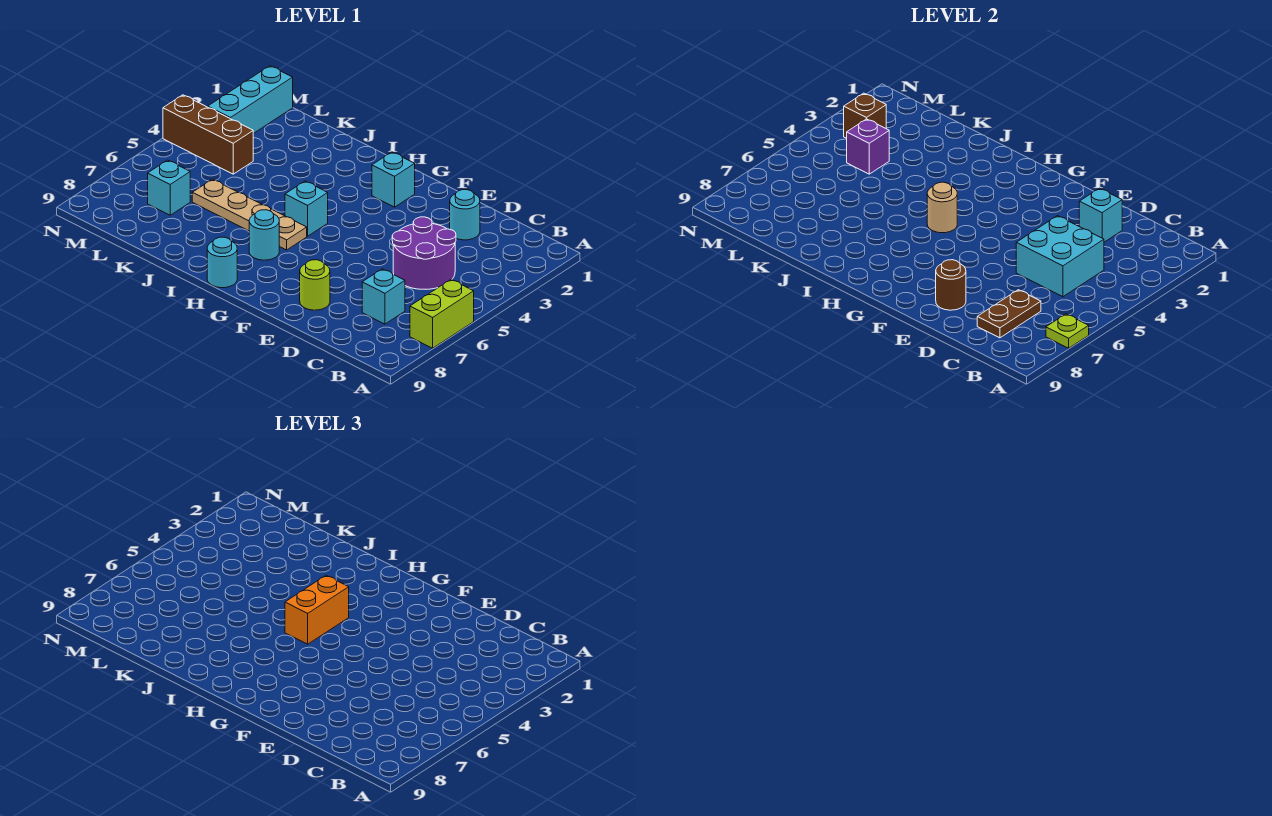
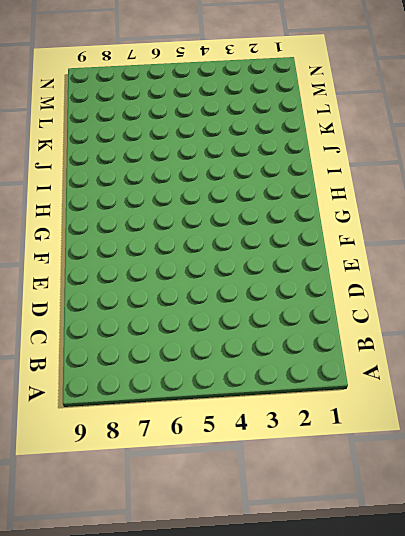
none -> lime brick A6:A7 level 1
none -> purple round brick C4:D5 level 1
none -> cyan brick C7 level 1

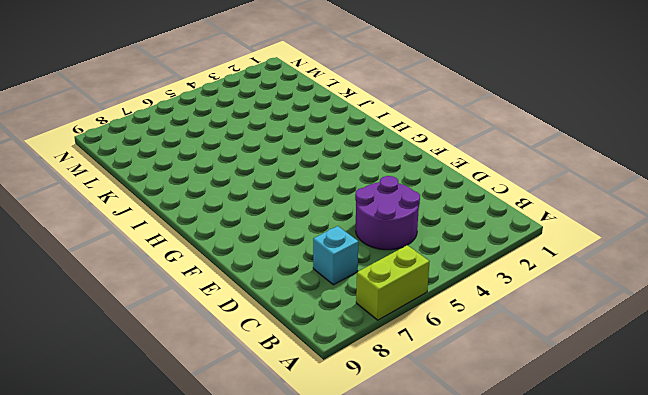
none -> cyan round brick D2 level 1
none -> lime round brick E8 level 1
none -> cyan brick G2 level 1

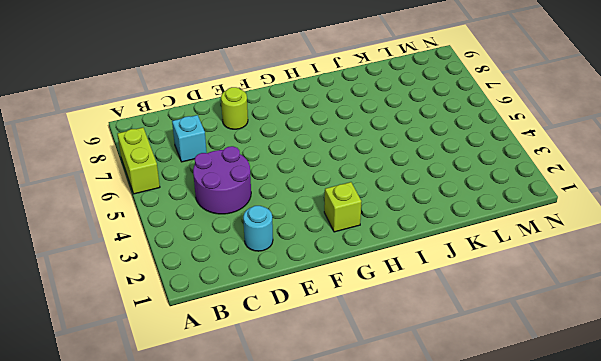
lime brick G2 level 1 -> cyan brick G2 level 1
none -> cyan brick H5 level 1
none -> tan plate H6:K6 level 1
none -> cyan round brick H7 level 1

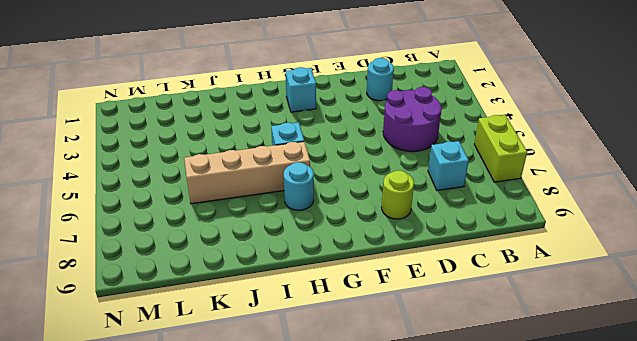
tan brick H6:K6 level 1 -> tan plate H6:K6 level 1
none -> cyan round brick H9 level 1
none -> brown brick L4:N4 level 1
none -> cyan brick L7 level 1

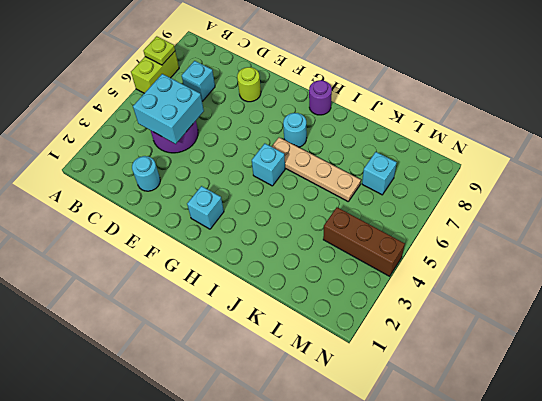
purple round brick H9 level 1 -> cyan round brick H9 level 1
none -> cyan brick M1:M3 level 1
none -> brown plate C7:C8 level 2
none -> cyan brick D2 level 2

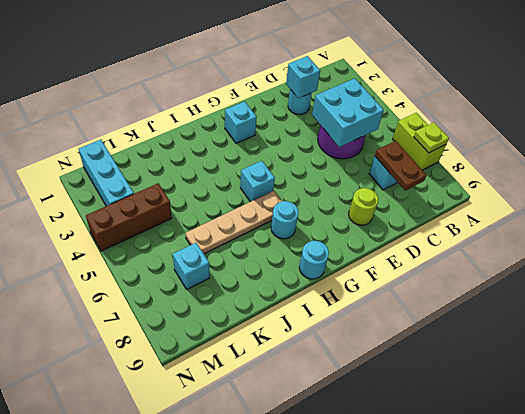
none -> brown round brick E8 level 2
none -> tan round brick H5 level 2
none -> purple brick L4 level 2

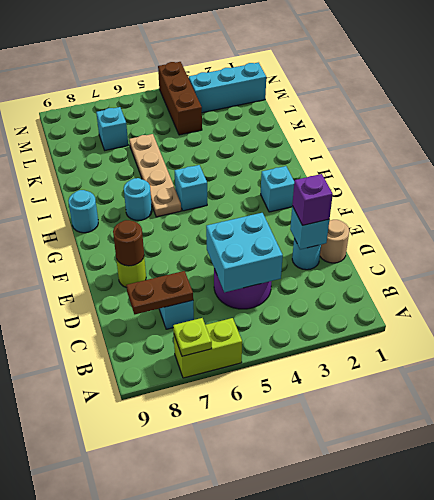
tan round brick D1 level 1 -> tan round brick H5 level 2
purple brick D2 level 3 -> purple brick L4 level 2
none -> brown brick M3 level 2
none -> orange brick H4:H5 level 3

